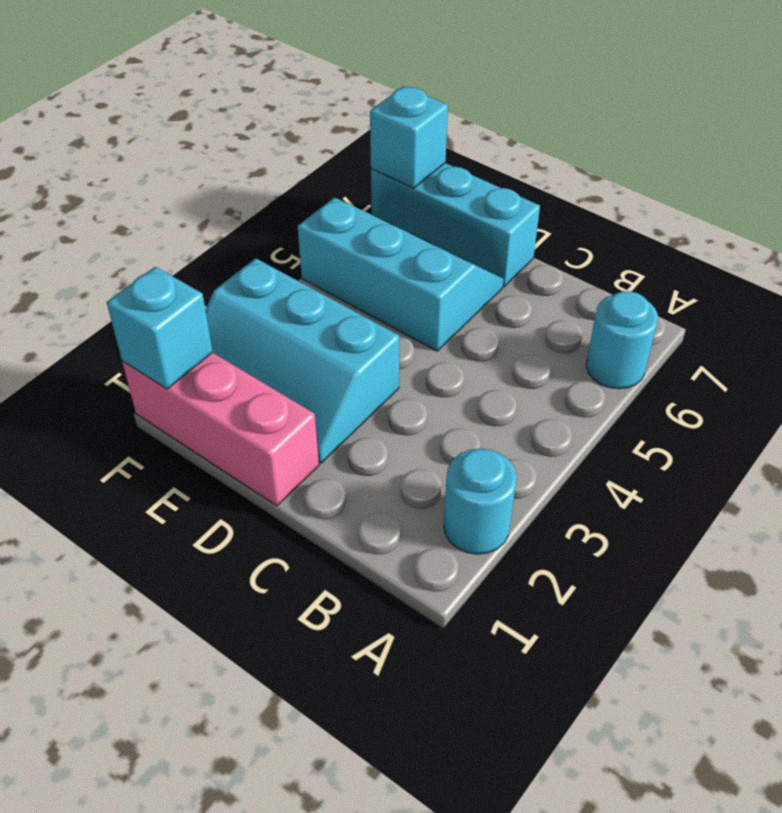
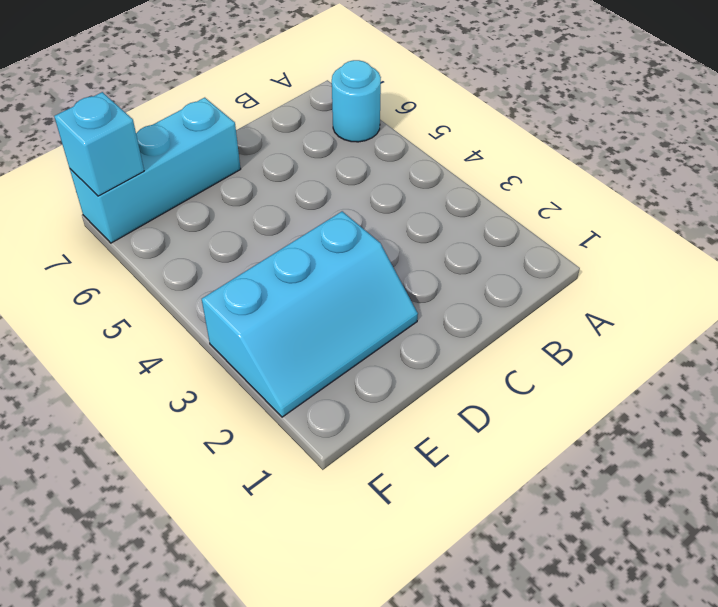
none -> cyan round brick A2 level 1
none -> pink brick D1:F1 level 1

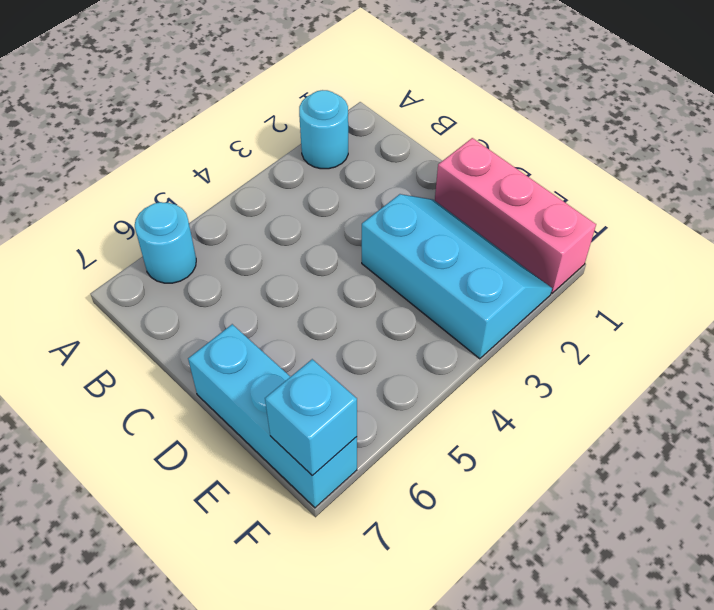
none -> cyan slope D5:F6 level 1 top 5
none -> cyan brick F1 level 2

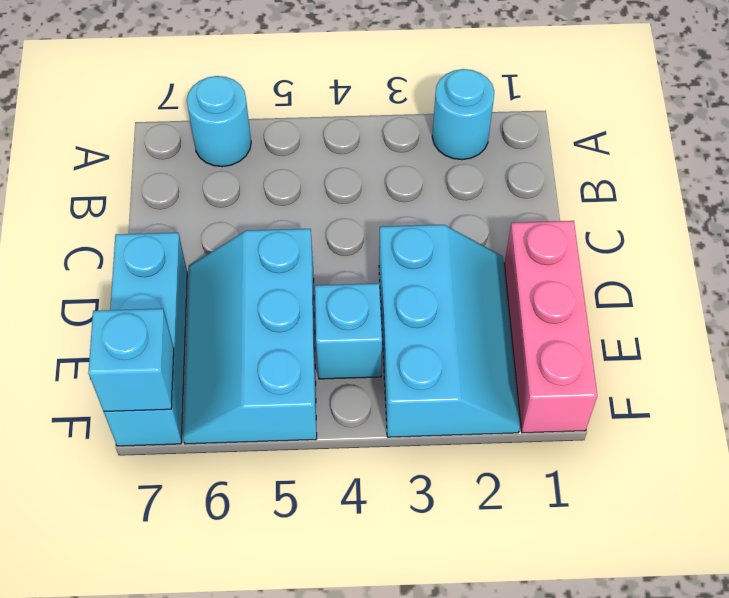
cyan brick E4 level 1 -> cyan brick F1 level 2

